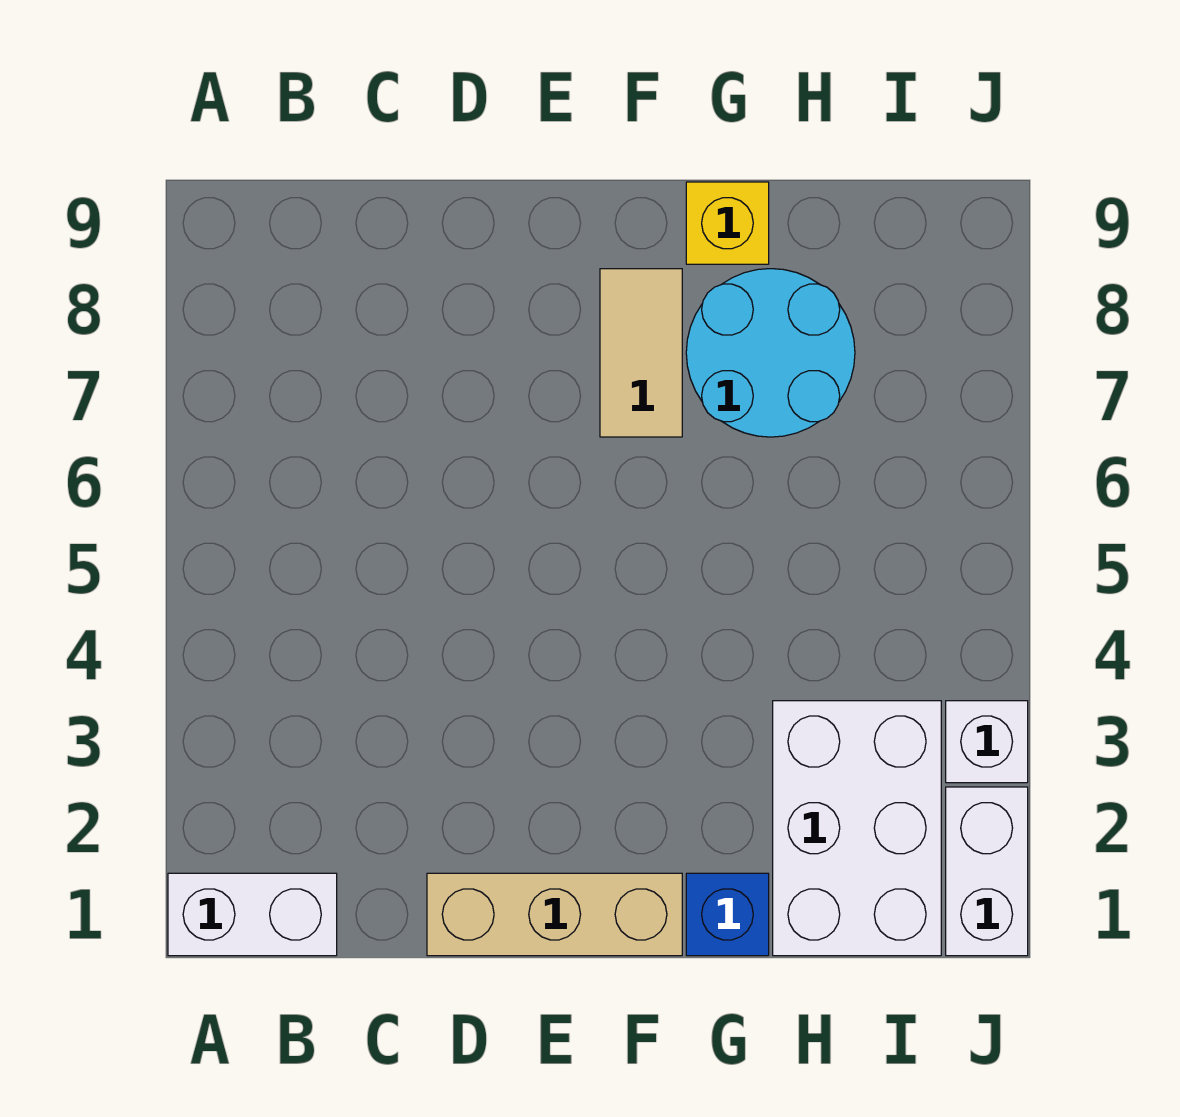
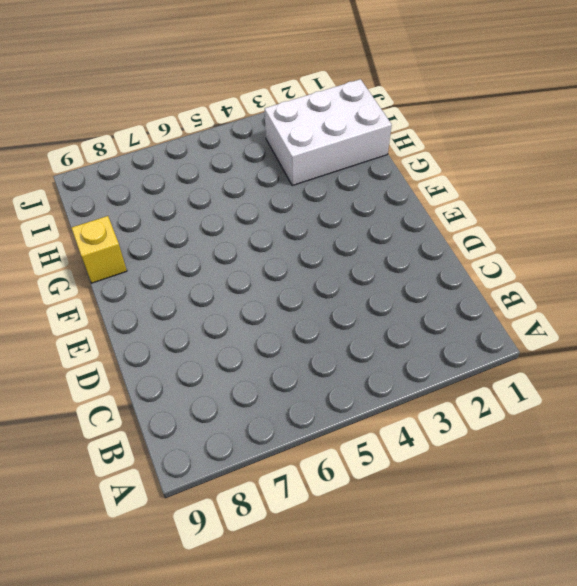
none -> white brick A1:B1 level 1
none -> tan brick D1:F1 level 1

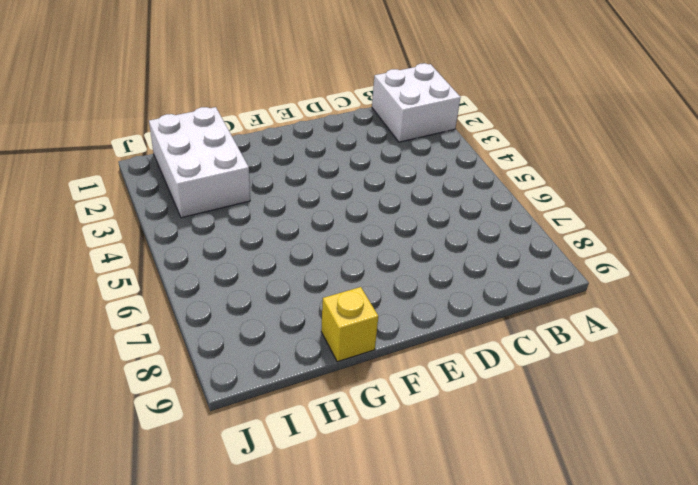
white brick A1:B2 level 1 -> white brick A1:B1 level 1
none -> tan brick D1:F1 level 1
none -> tan tile F7:F8 level 1

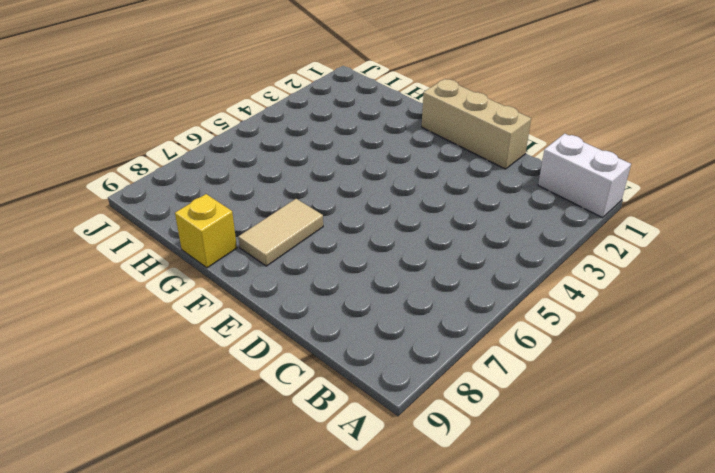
none -> blue brick G1 level 1
none -> cyan round brick G7:H8 level 1

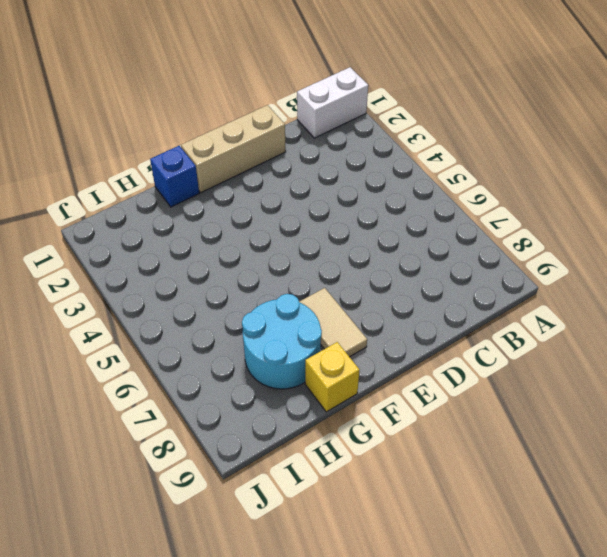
none -> white brick H1:I3 level 1
none -> white brick J1:J2 level 1

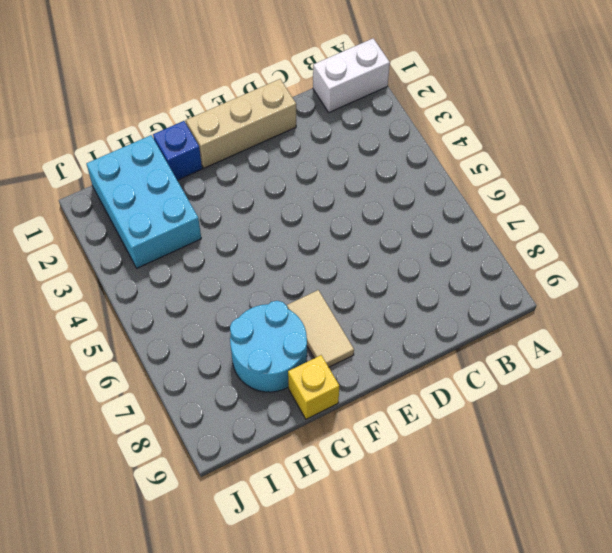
cyan brick H1:I3 level 1 -> white brick H1:I3 level 1
none -> white brick J1:J2 level 1
none -> white brick J3 level 1

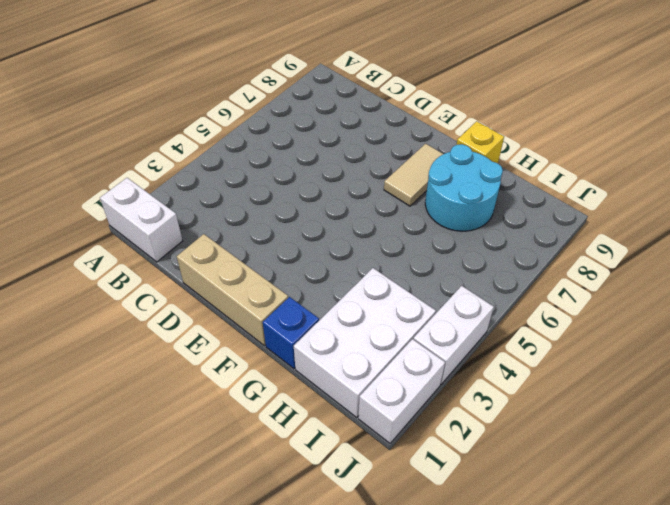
white brick J3:J4 level 1 -> white brick J3 level 1

